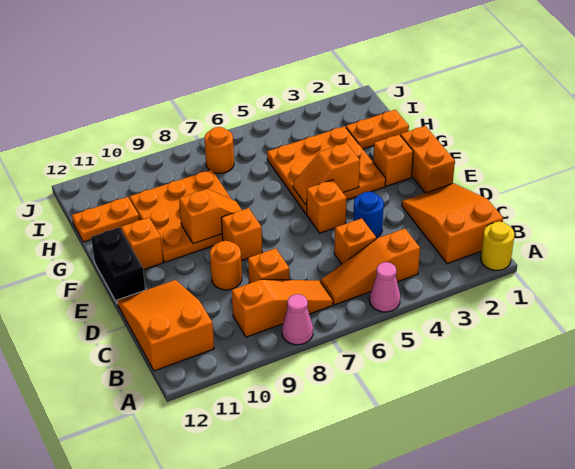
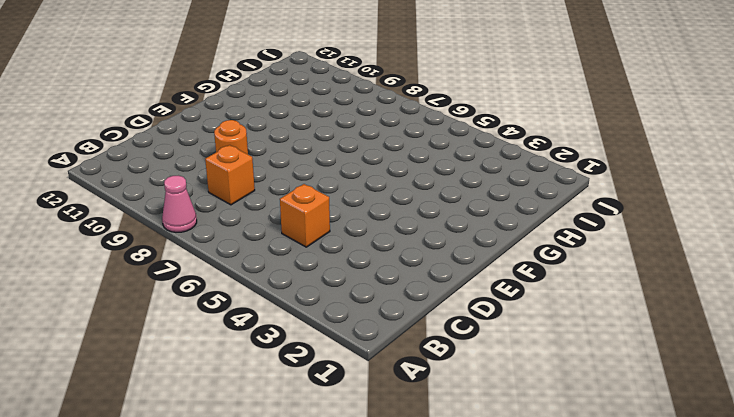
none -> yellow round brick A1 level 1
none -> pink cone A5 level 1
none -> orange slope B1:D2 level 1 top B

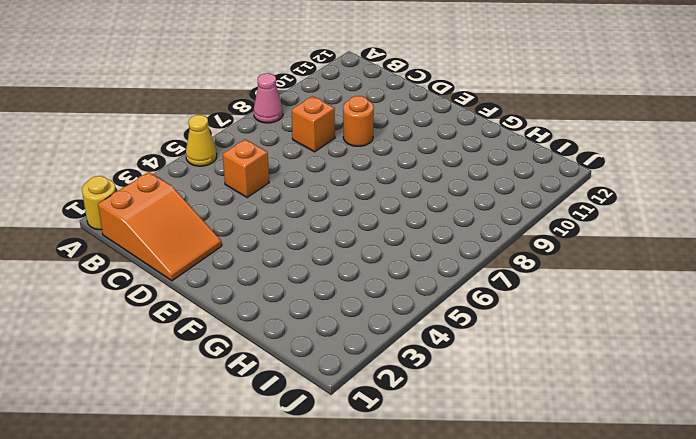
yellow cone A5 level 1 -> pink cone A5 level 1
none -> orange slope B4:B6 level 1 top 4
none -> orange slope B7:B9 level 1 top 9
none -> orange slope B11:D12 level 1 top B

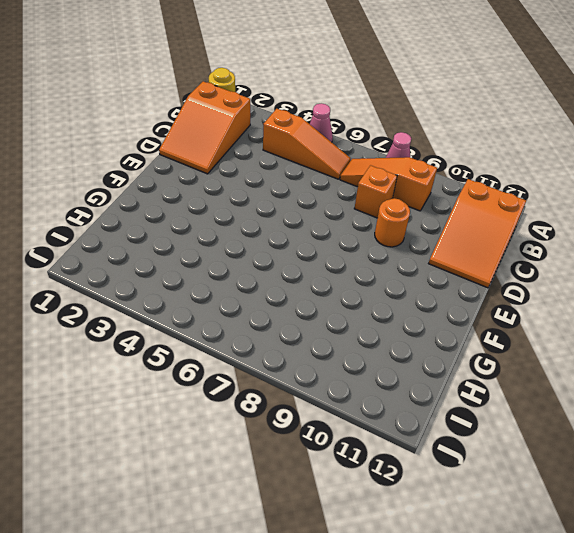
none -> orange brick C5 level 1
none -> blue round brick D4 level 1
none -> orange brick E1:F1 level 1

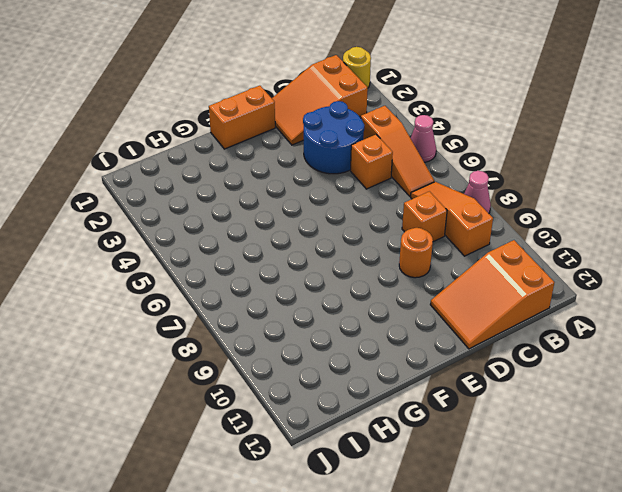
blue round brick C3:D4 level 1 -> blue round brick D4 level 1
none -> orange brick E5 level 1
none -> orange brick E8 level 1
none -> black brick E12:F12 level 1

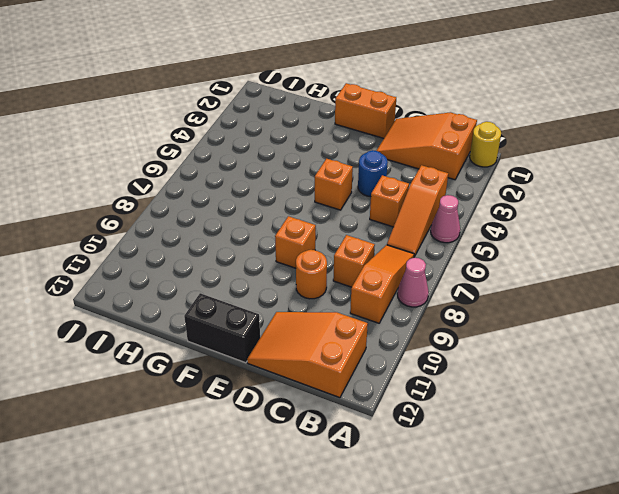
none -> orange brick F2 level 1
none -> orange plate F3:H5 level 1
none -> orange plate F8:H10 level 1

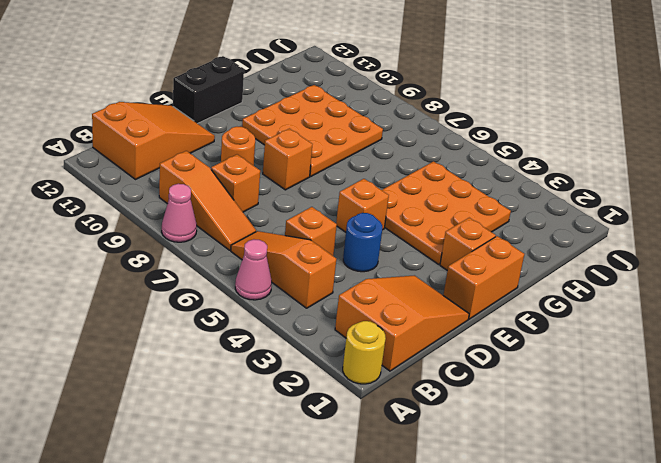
none -> orange brick F11 level 1
none -> orange plate H1:H2 level 1
none -> orange plate H11:H12 level 1

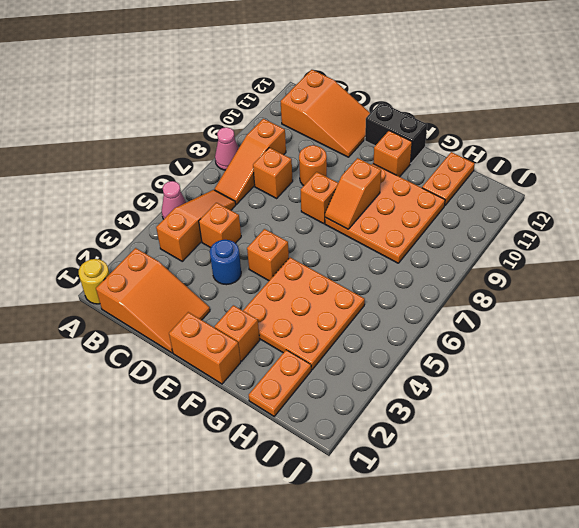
none -> orange round brick I7 level 1
none -> orange slope F4:F5 level 2 top 4

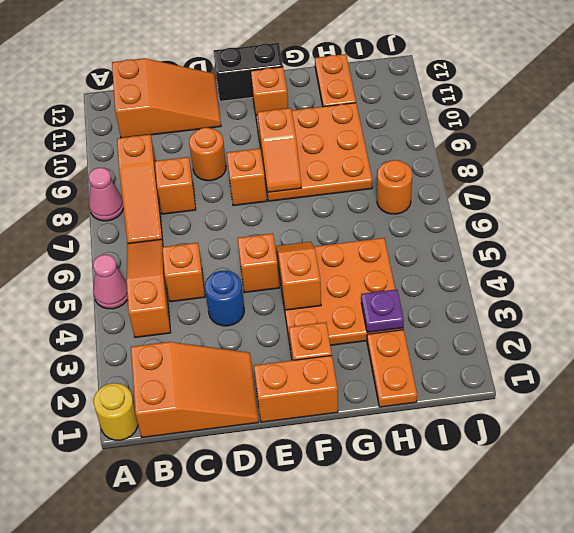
purple plate H3 level 2 -> none

